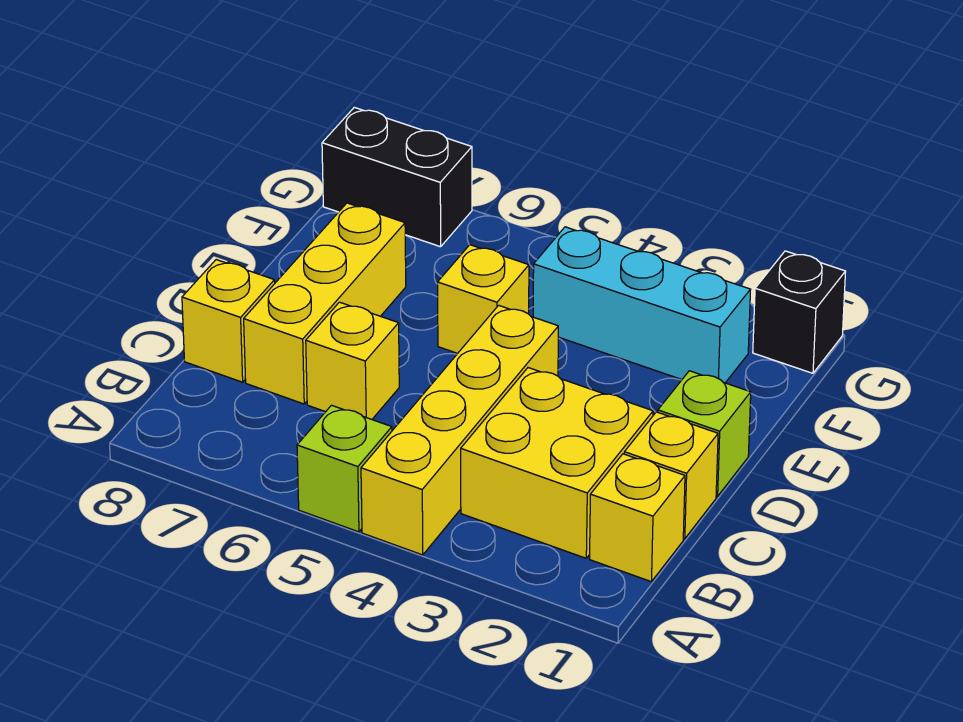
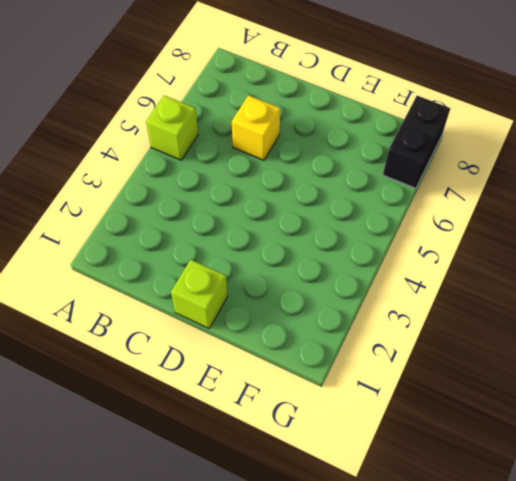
none -> yellow brick A4:D4 level 1
none -> yellow brick B1 level 1
none -> yellow brick B2:C3 level 1

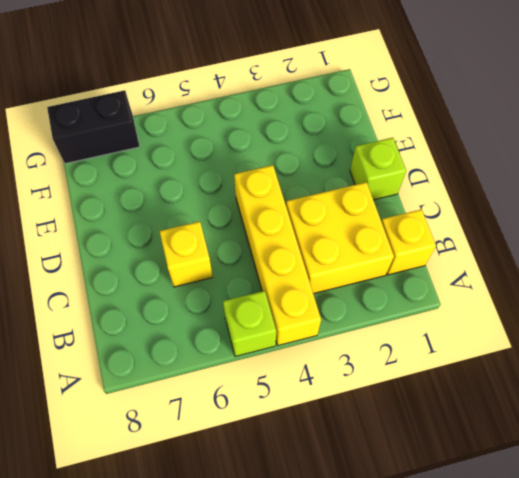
none -> yellow brick C1 level 1
none -> yellow brick C7:E7 level 1
none -> yellow brick C8 level 1

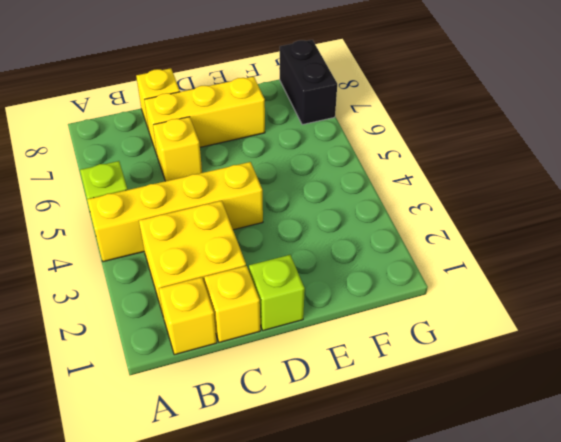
none -> yellow brick E5 level 1
none -> cyan brick F2:F4 level 1
none -> black brick G1 level 1

